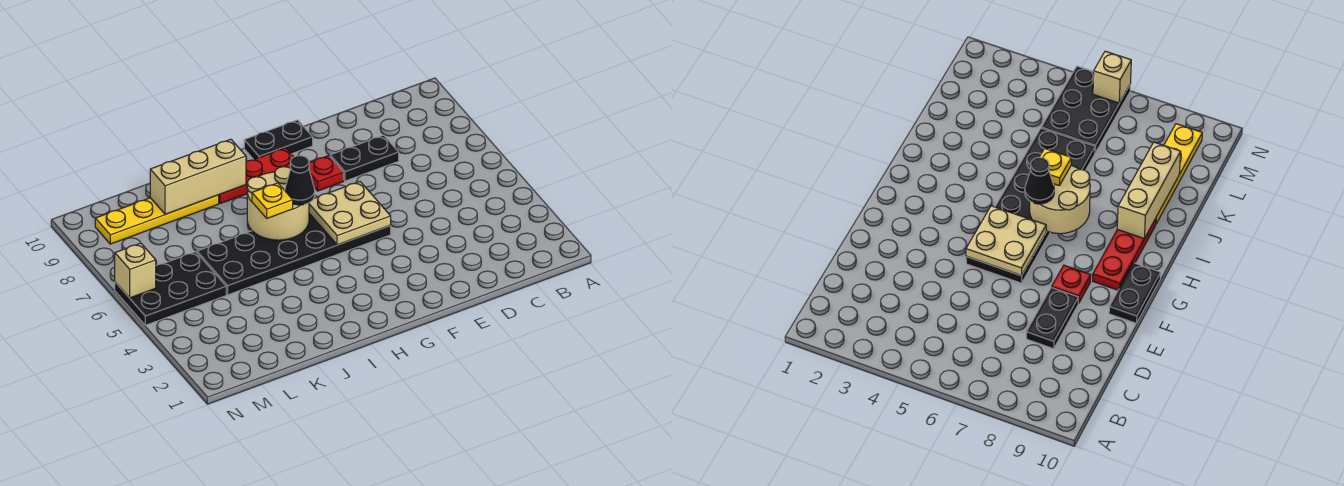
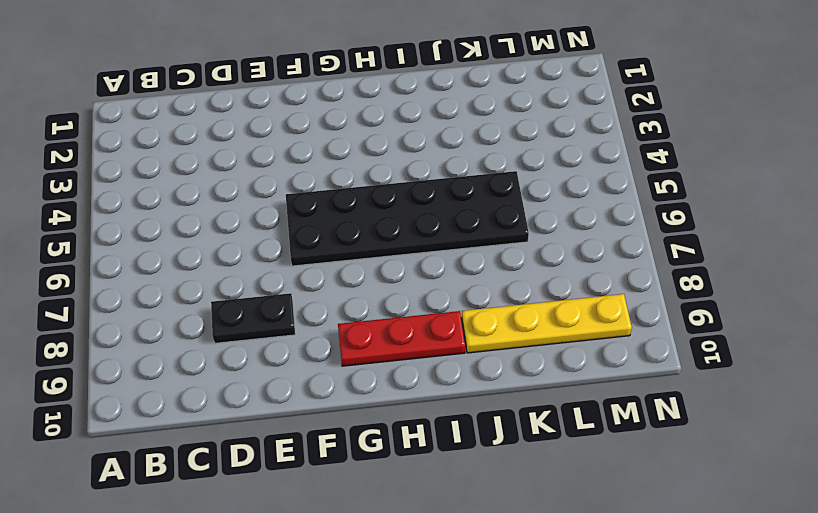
none -> red plate F8 level 1
none -> black plate F10:G10 level 1
none -> black plate L5:N6 level 1

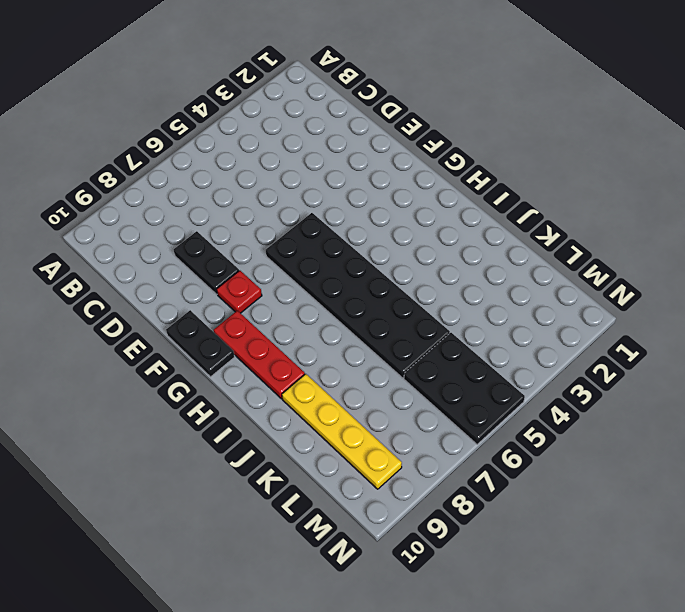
none -> tan plate F5:G6 level 2
none -> tan round brick H6:I7 level 2
none -> tan brick I9:K9 level 2

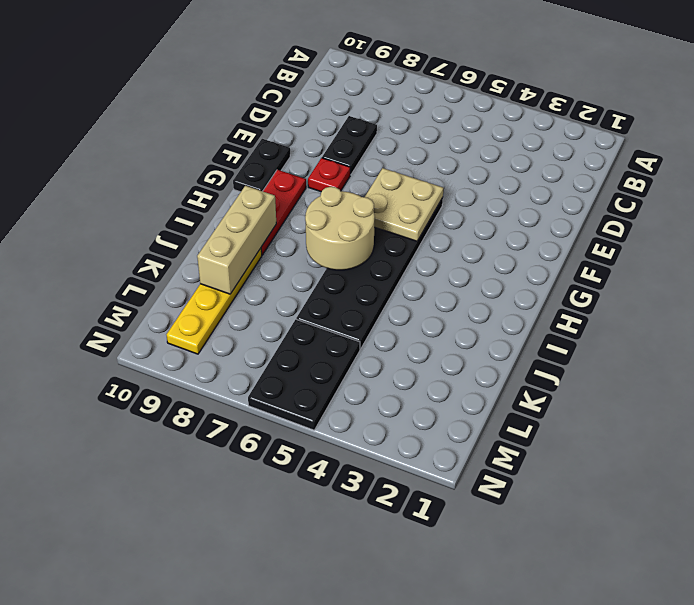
none -> tan brick N6 level 2
none -> black cone H6 level 3
none -> yellow plate I6 level 3

